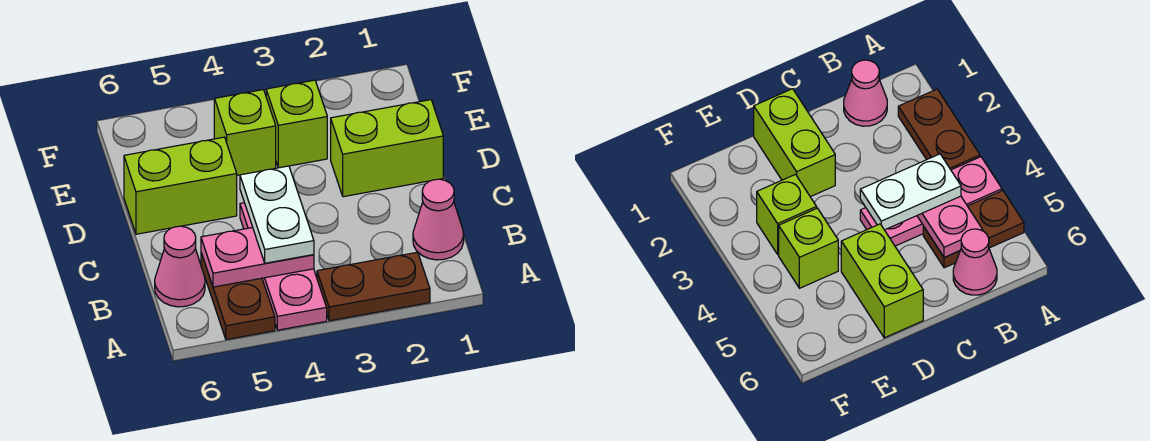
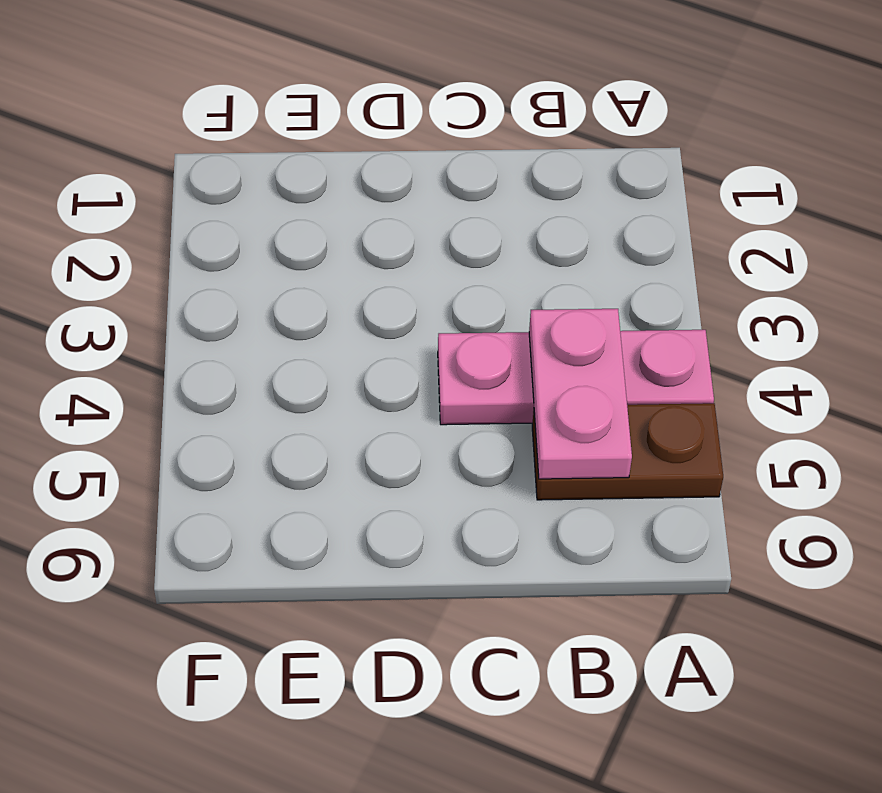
none -> brown plate A2:A3 level 1
none -> pink cone B1 level 1

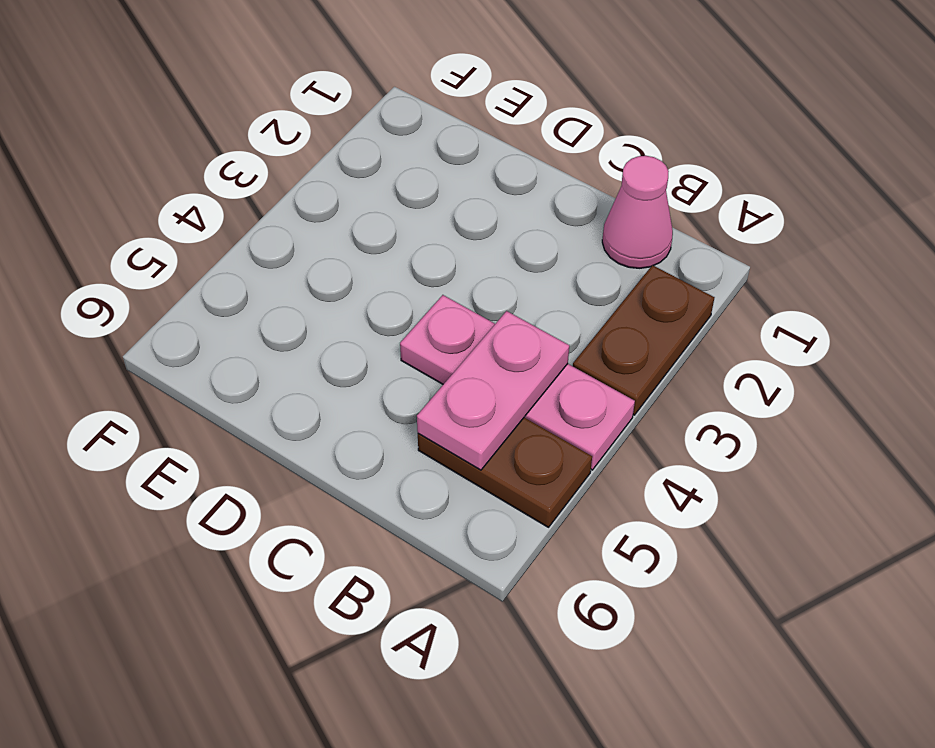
none -> pink cone B6 level 1
none -> lime brick D1:D2 level 1

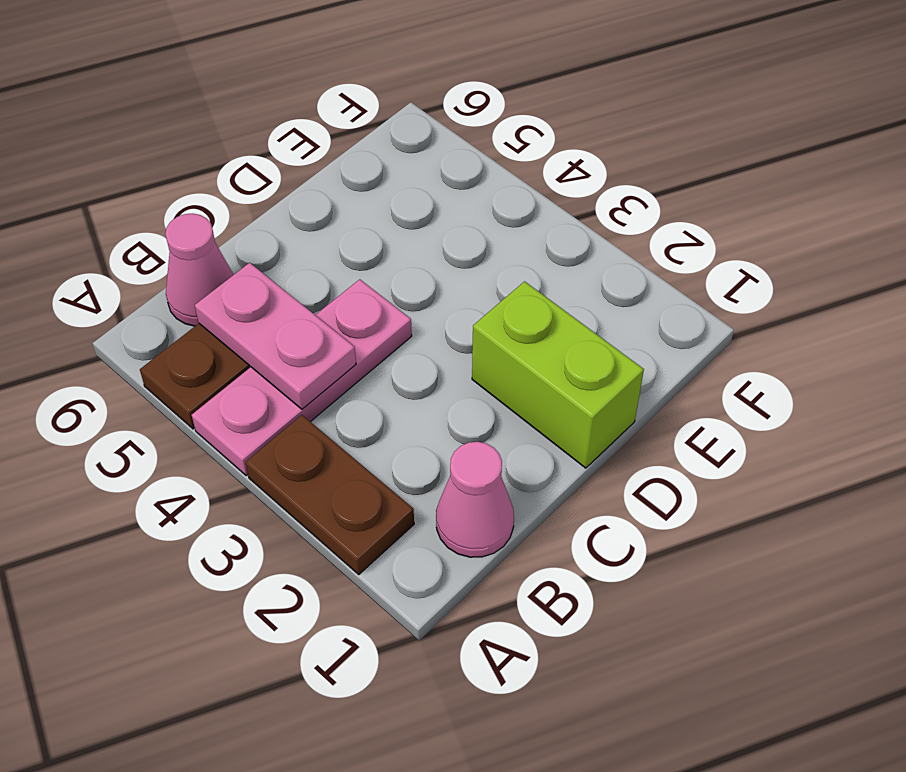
none -> lime brick D5:D6 level 1
none -> lime brick E3 level 1

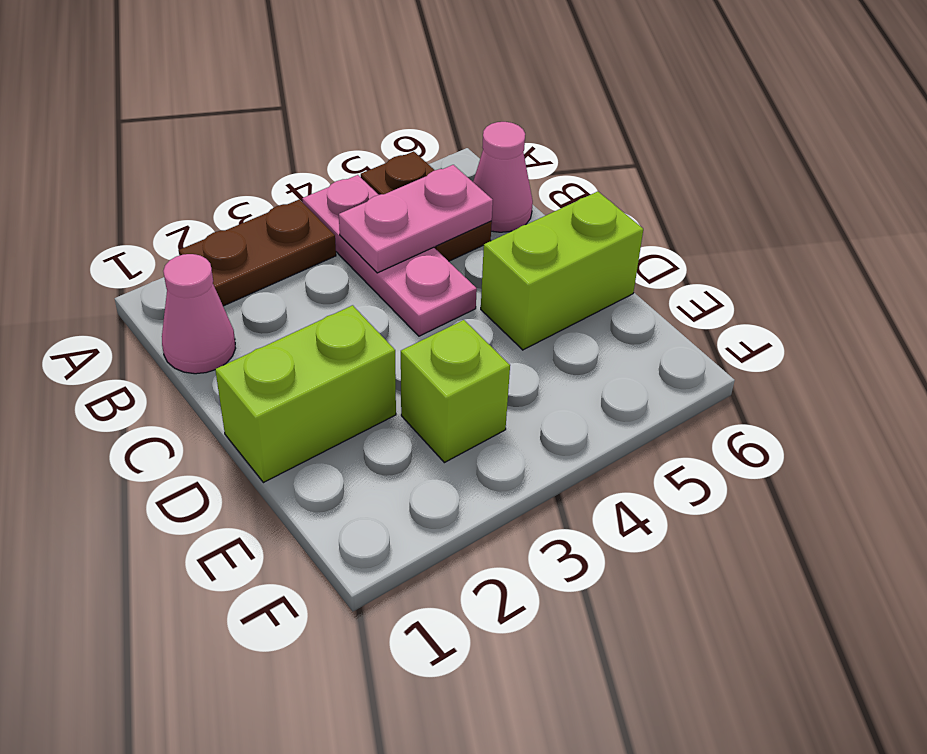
none -> lime brick E4 level 1
none -> white plate B4:C4 level 3

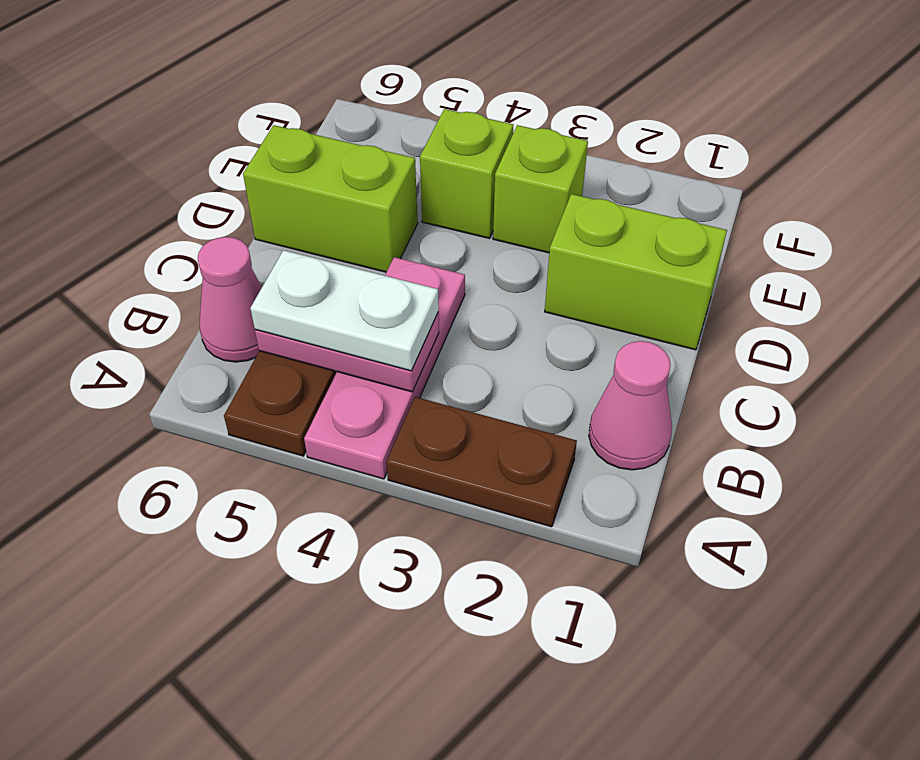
white plate B4:B5 level 3 -> white plate B4:C4 level 3

